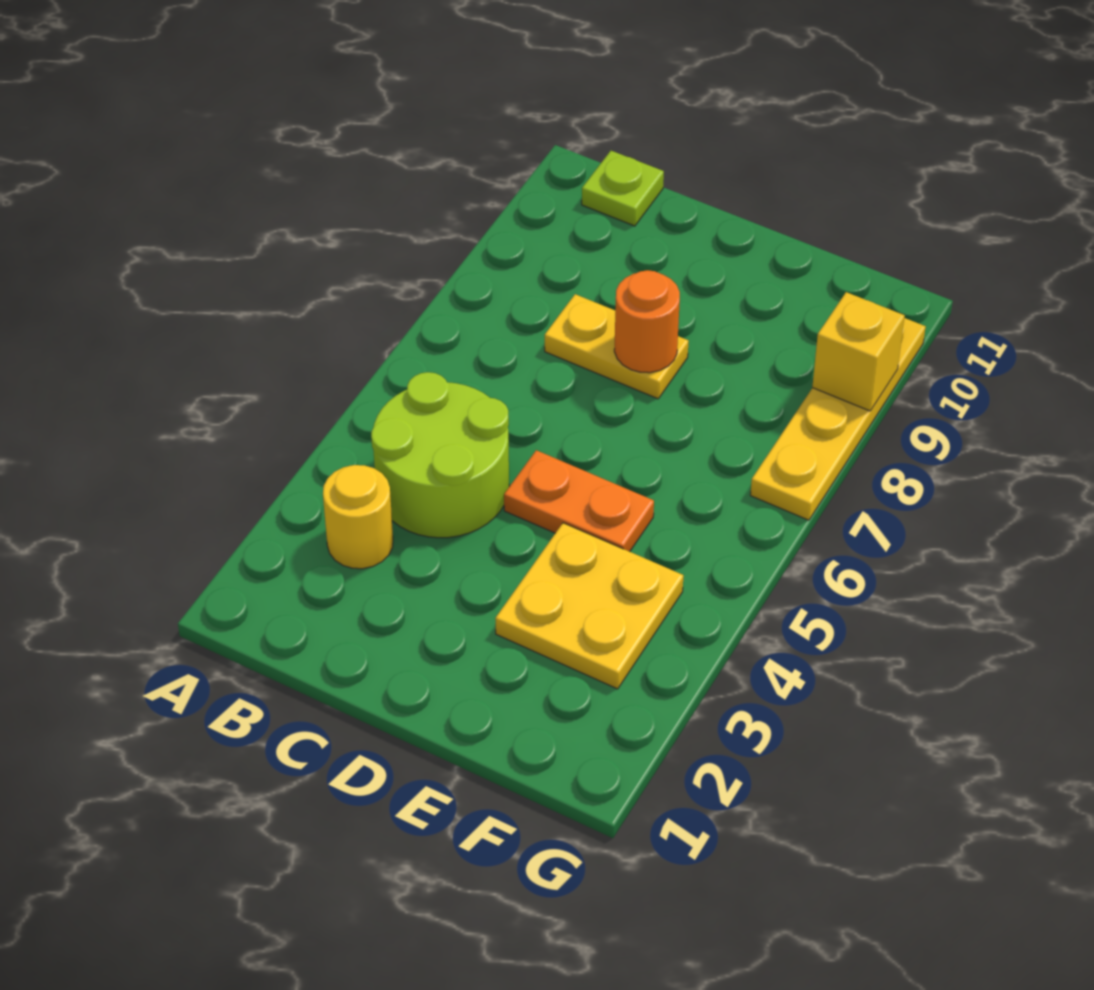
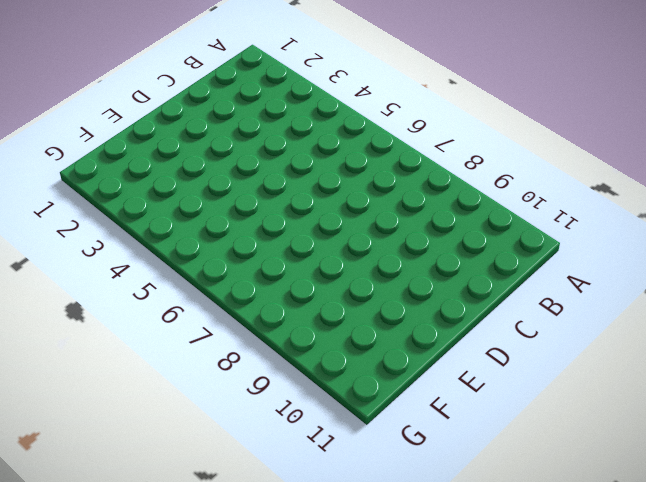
none -> yellow round brick B3 level 1
none -> lime round brick B4:C5 level 1

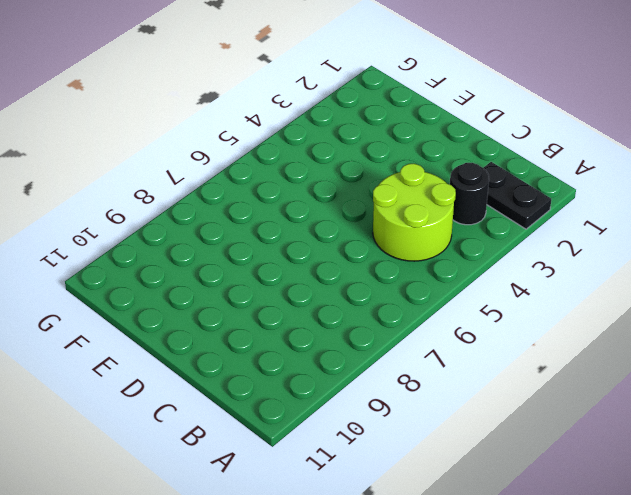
black plate A2:B2 level 1 -> none
black round brick B3 level 1 -> yellow round brick B3 level 1
none -> lime plate B11 level 1
none -> yellow plate C8:D8 level 1

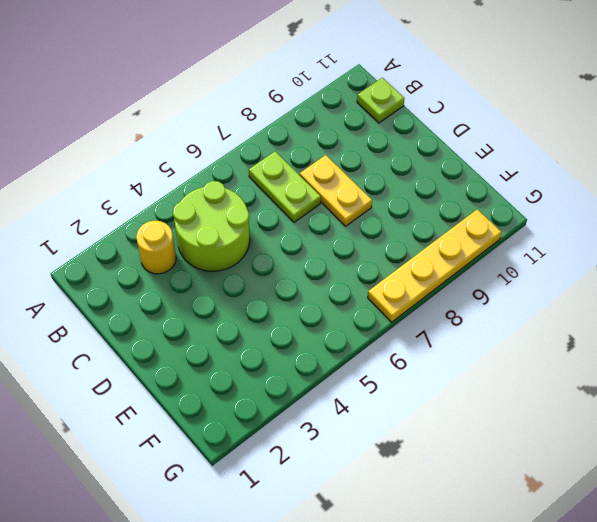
lime plate B7:C7 level 1 -> none
none -> orange plate D5:E5 level 1
none -> yellow plate E3:F4 level 1

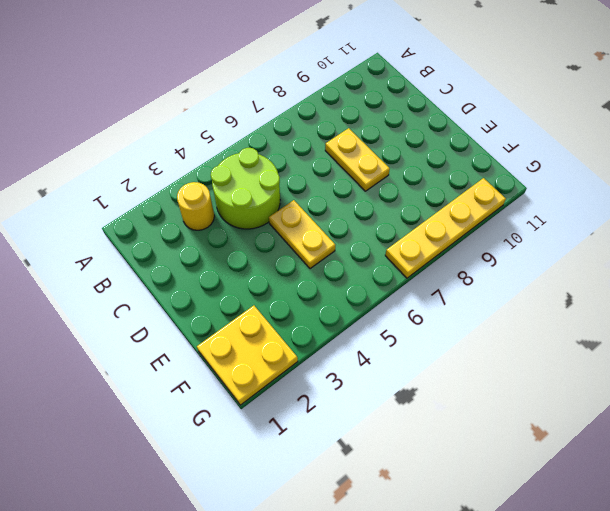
yellow plate D5:E5 level 1 -> orange plate D5:E5 level 1
yellow plate F1:G2 level 1 -> yellow plate E3:F4 level 1
none -> lime plate B11 level 1
none -> orange round brick D8 level 2

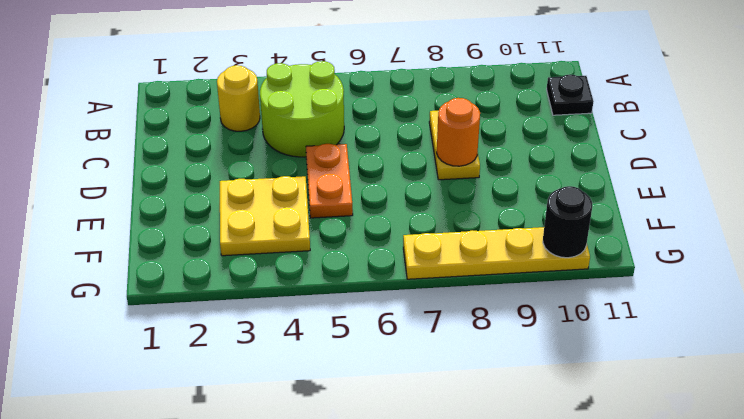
black plate B11 level 1 -> lime plate B11 level 1
black round brick G10 level 2 -> none
none -> yellow brick G9 level 2

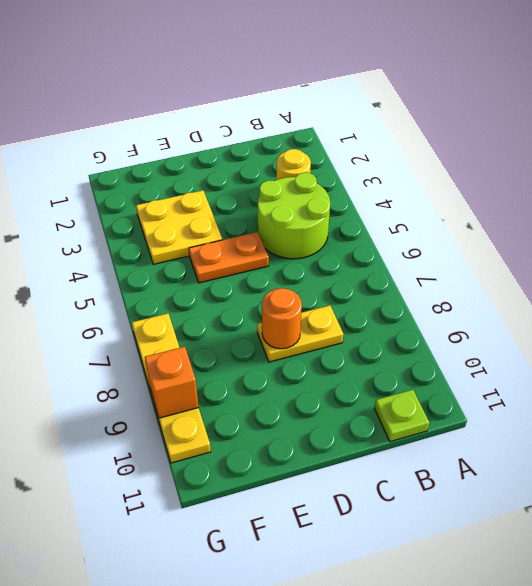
orange brick G9 level 2 -> yellow brick G9 level 2

